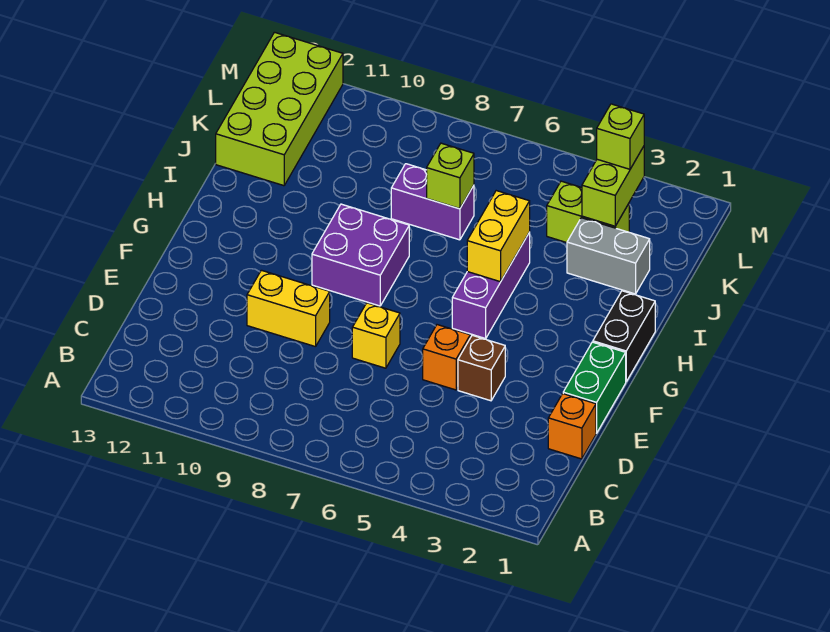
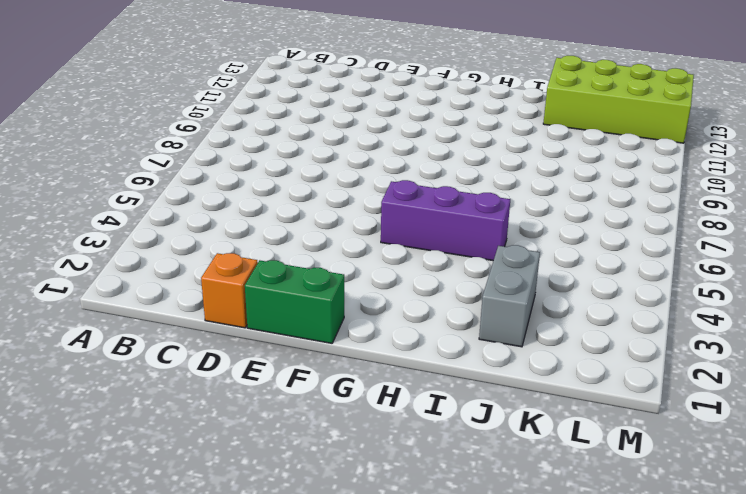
none -> brown brick E4 level 1
none -> orange brick E5 level 1
none -> yellow brick E7 level 1

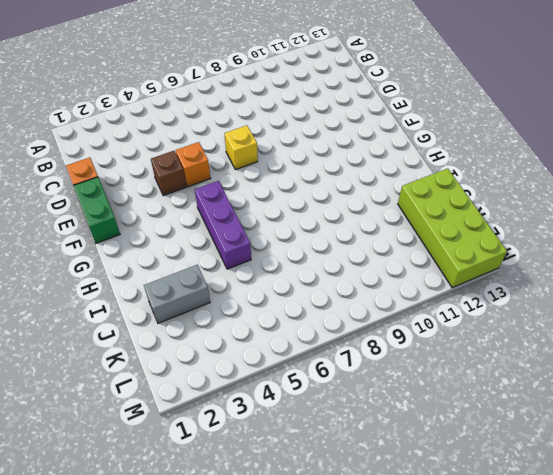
none -> yellow brick E9:E10 level 1
none -> black brick G1:H1 level 1
none -> purple brick G8:H9 level 1

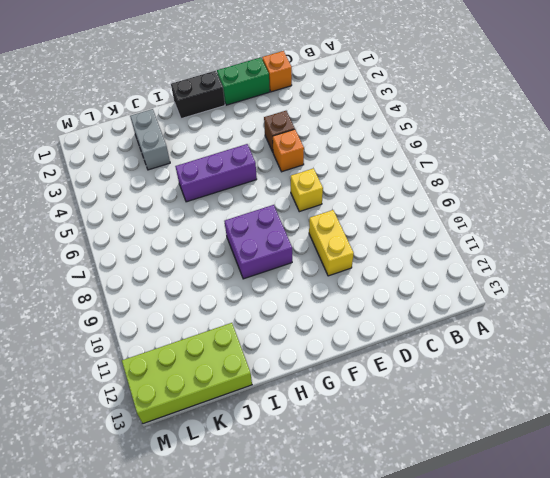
none -> purple brick J7:J8 level 1
none -> lime brick K3:K4 level 1
none -> yellow brick H5:I5 level 2

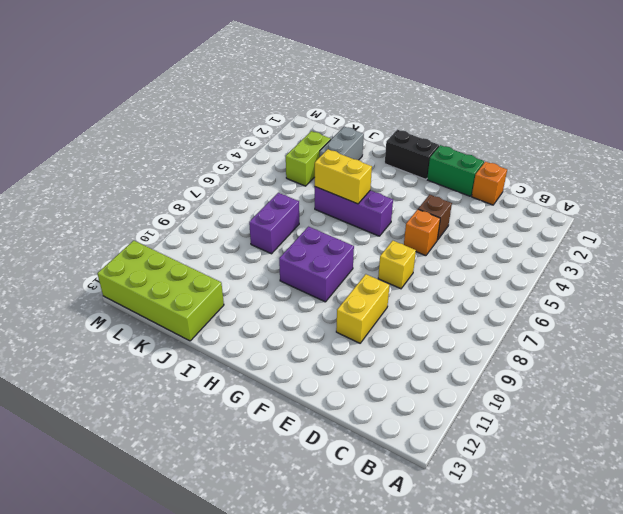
none -> lime brick J7 level 2
none -> lime brick K3:L3 level 2
none -> lime brick L3 level 3

